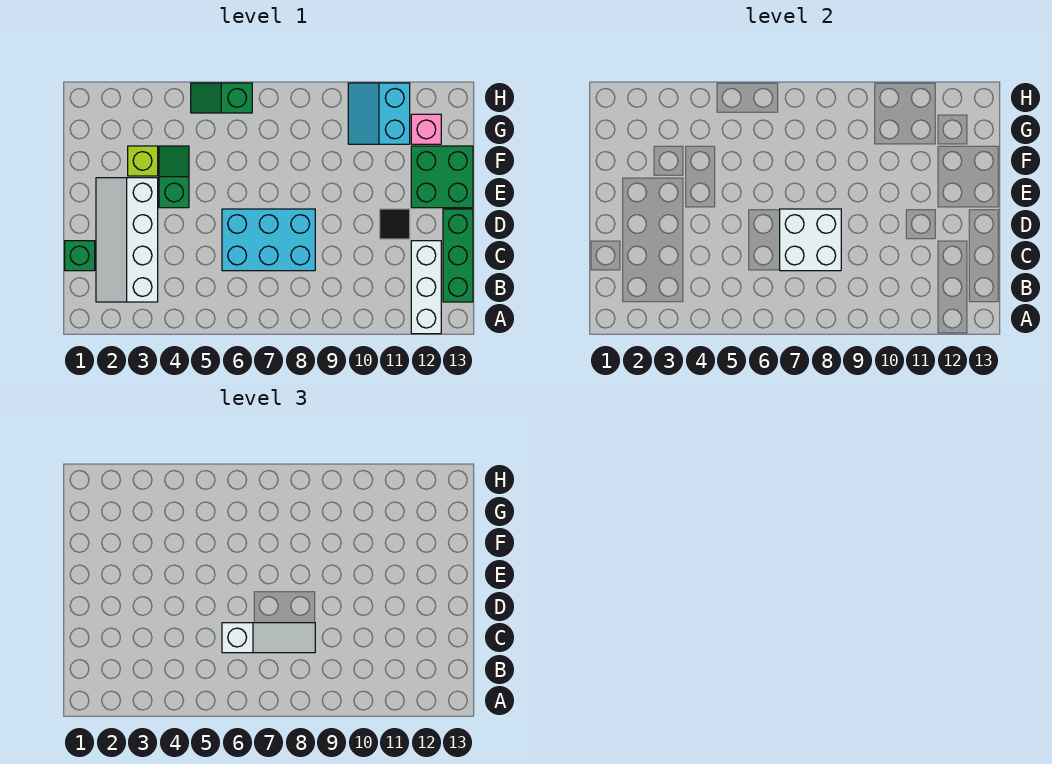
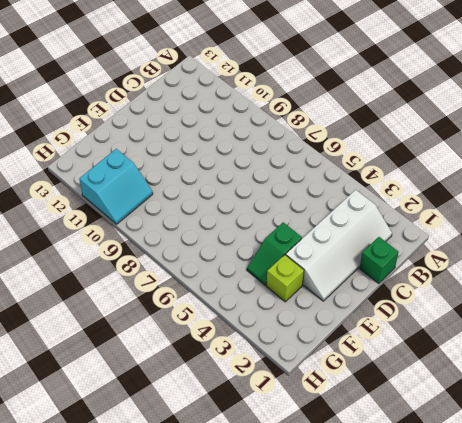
none -> white brick A12:C12 level 1
none -> green brick B13:D13 level 1
none -> cyan brick C6:D8 level 1

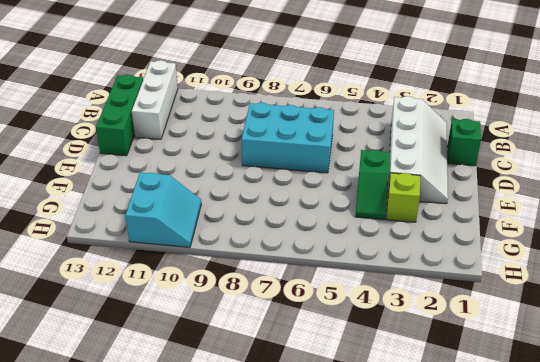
none -> black tile D11 level 1
none -> green brick E12:F13 level 1
none -> pink brick G12 level 1

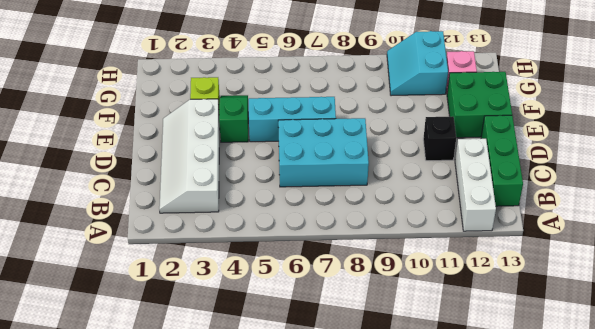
black brick D11 level 1 -> black tile D11 level 1
cyan brick E5:E7 level 1 -> none
none -> green brick C1 level 1
none -> green slope H5:H6 level 1 top 6
none -> white brick C7:D8 level 2

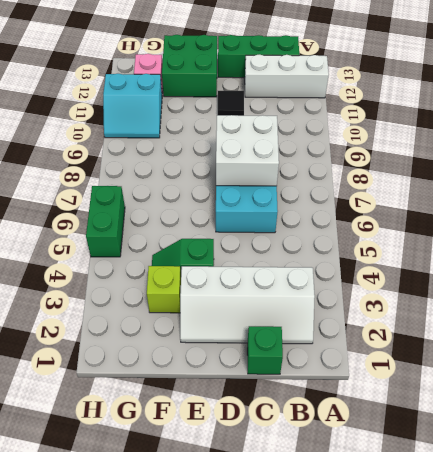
green brick H5:H6 level 1 -> green slope H5:H6 level 1 top 6
none -> white slope C6:C8 level 3 top 6

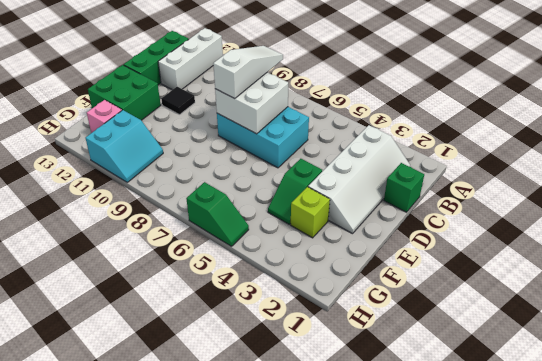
white slope B8:D8 level 3 top D -> white slope C6:C8 level 3 top 6

